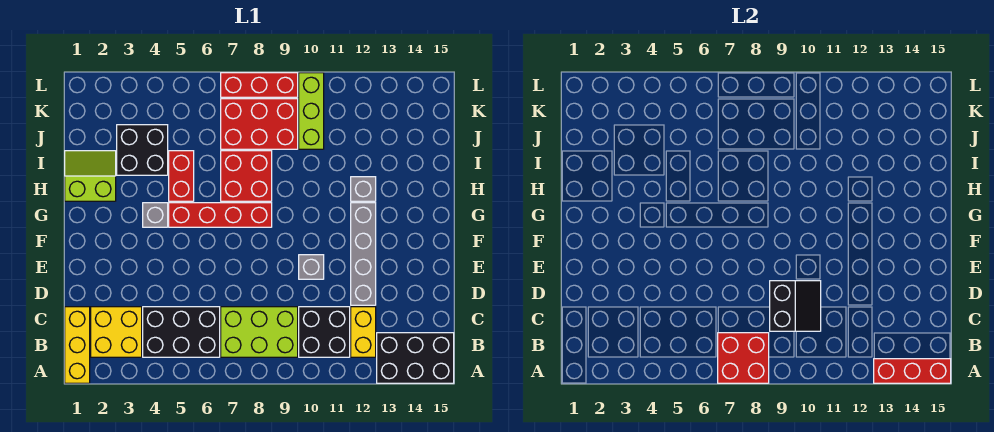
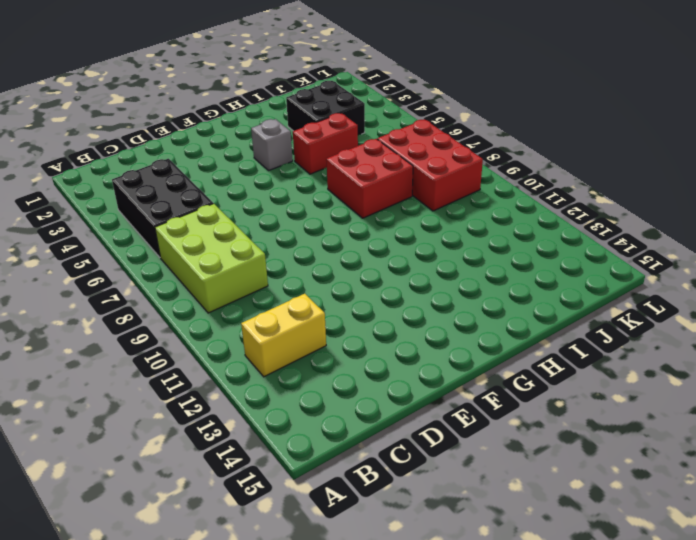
none -> yellow brick A1:C1 level 1
none -> black brick A13:B15 level 1
none -> yellow brick B2:C3 level 1

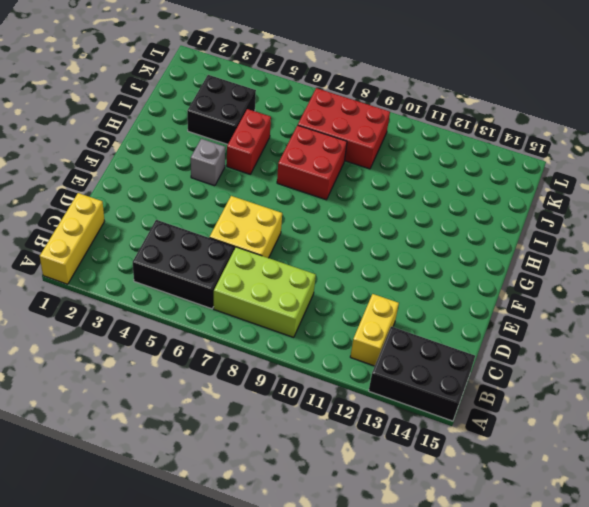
yellow brick D6:E7 level 1 -> yellow brick B2:C3 level 1
none -> black brick B10:C11 level 1
none -> grey brick D12:G12 level 1
none -> grey brick E10 level 1

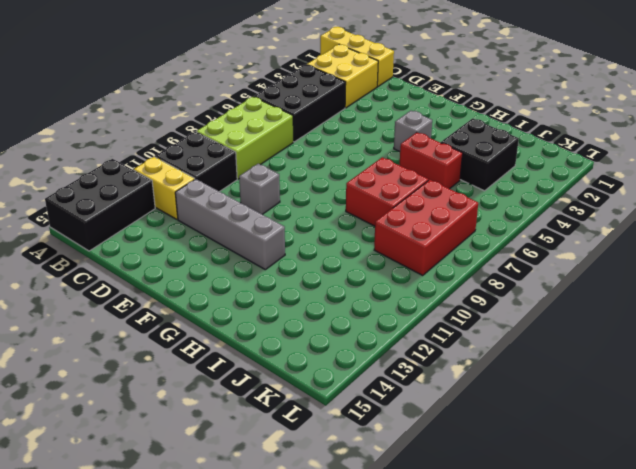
none -> red brick G5:G8 level 1
none -> lime slope H1:I2 level 1 top H
none -> grey brick H12 level 1

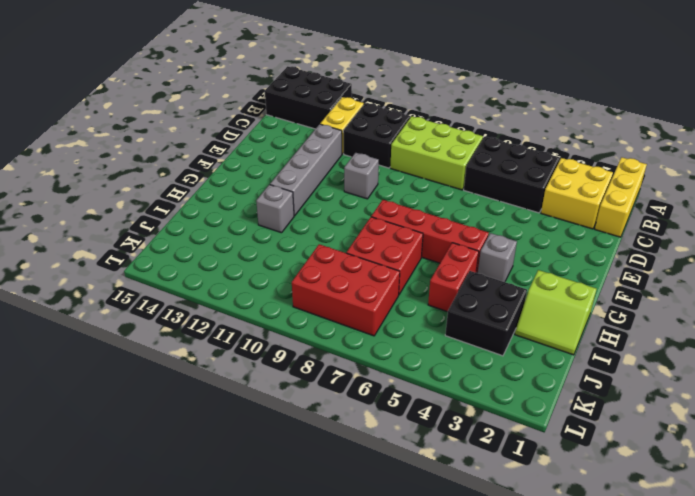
none -> lime brick J10:L10 level 1
none -> red brick L7:L9 level 1
none -> red brick A7:B8 level 2

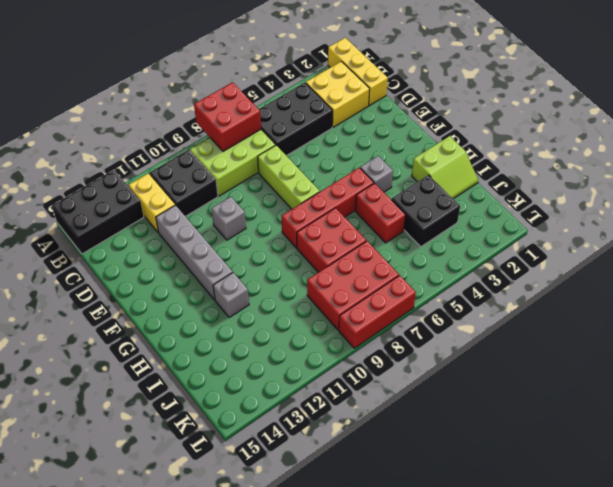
lime brick D7:F7 level 1 -> lime brick J10:L10 level 1
none -> red brick A13:A15 level 2
none -> black slope C9:D10 level 2 top 9

